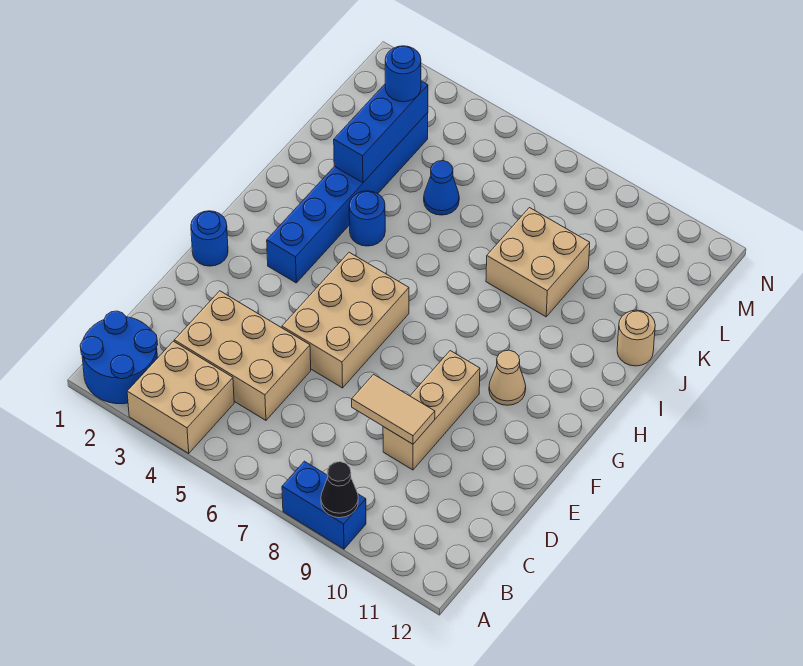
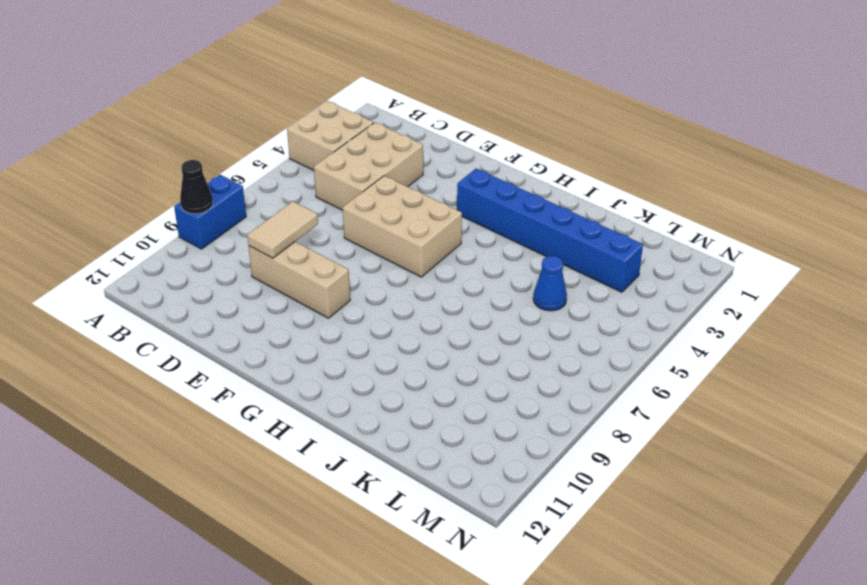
none -> blue round brick A1:B2 level 1
none -> blue round brick F1 level 1
none -> tan cone G10 level 1

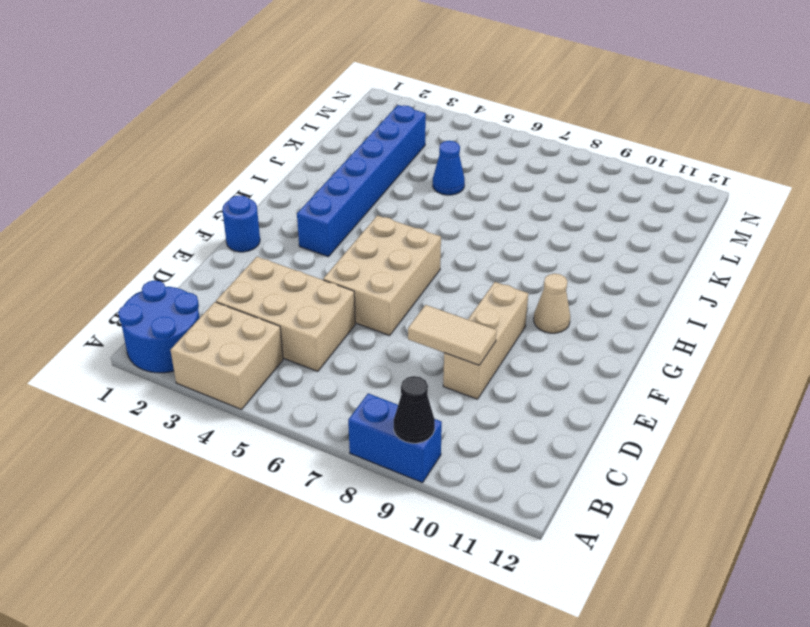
none -> blue round brick I4 level 1
none -> tan brick J8:K9 level 1
none -> tan round brick J12 level 1

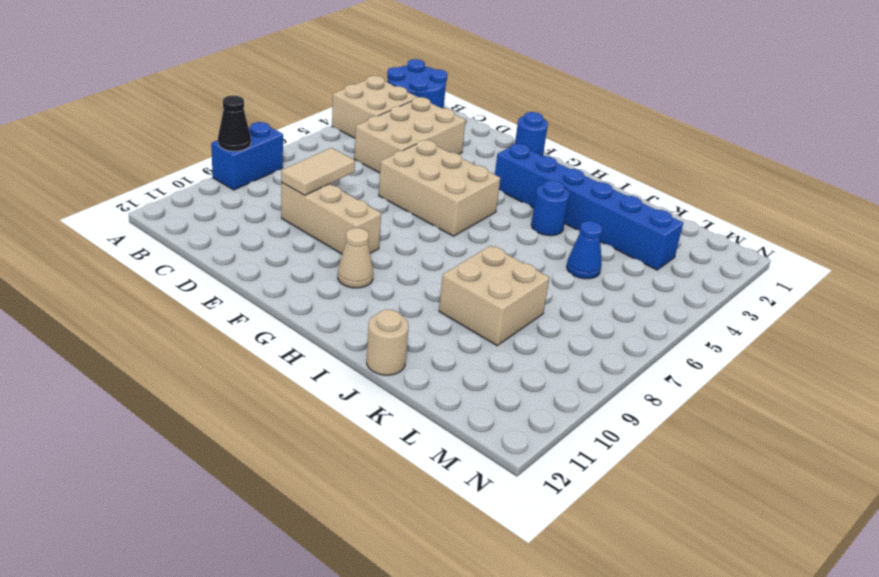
none -> blue brick J3:L3 level 2
none -> blue round brick L3 level 3

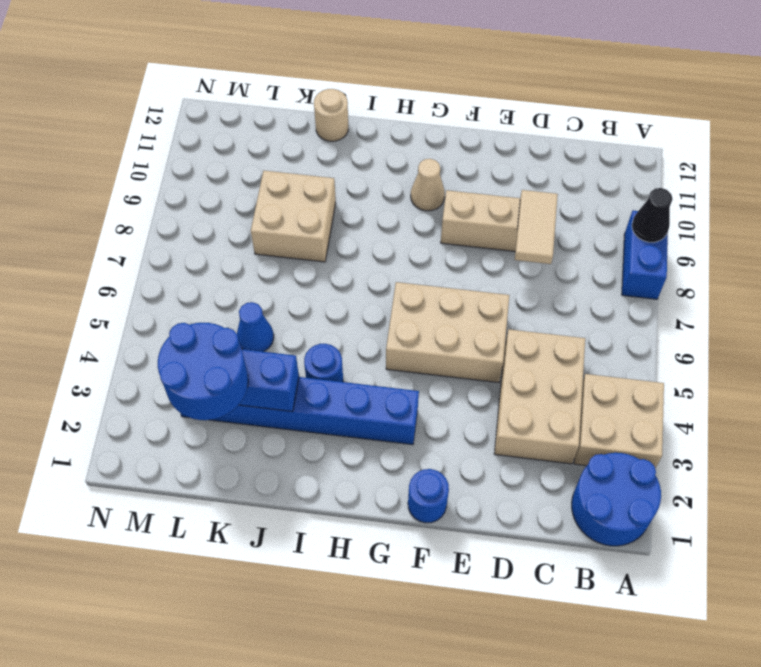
blue round brick K2:L3 level 3 -> blue round brick L3 level 3

